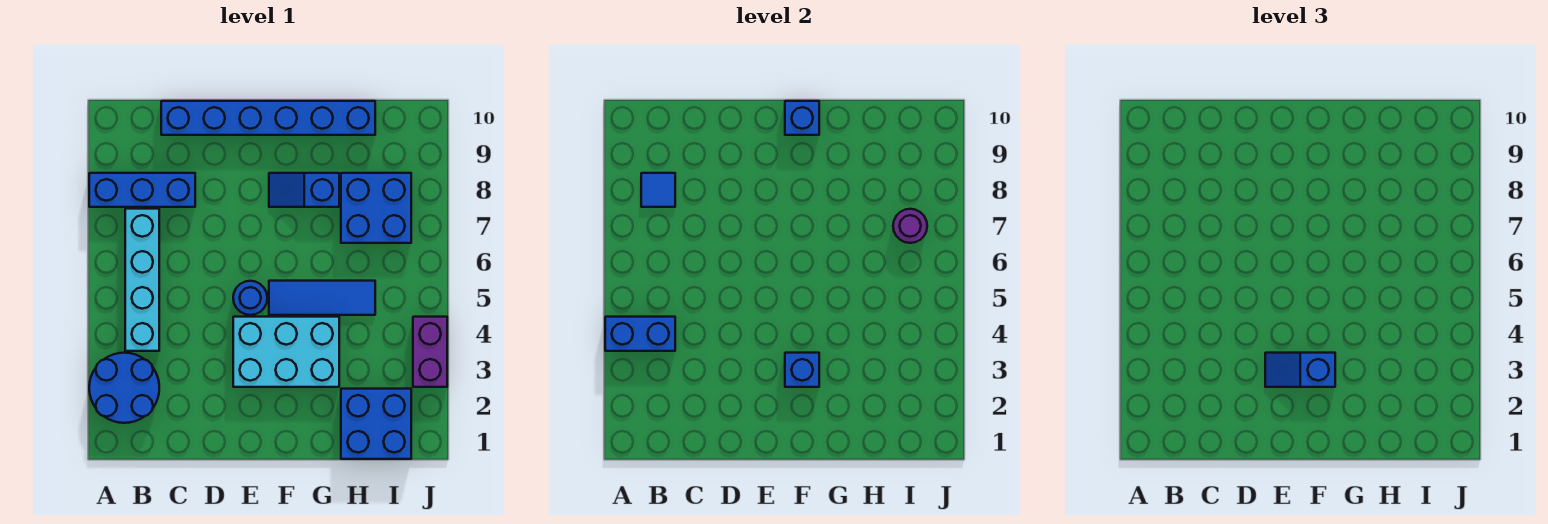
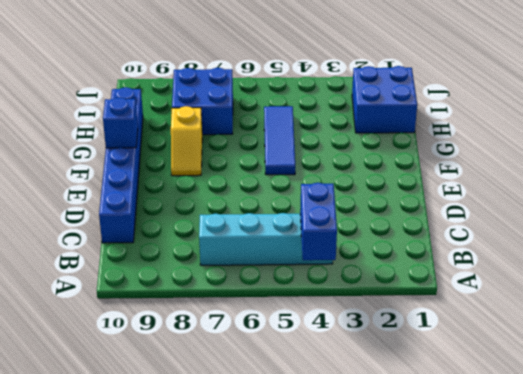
yellow slope F8:G8 level 1 top G -> blue slope F8:G8 level 1 top G
none -> blue round brick A2:B3 level 1
none -> blue brick A8:C8 level 1
none -> cyan brick E3:G4 level 1

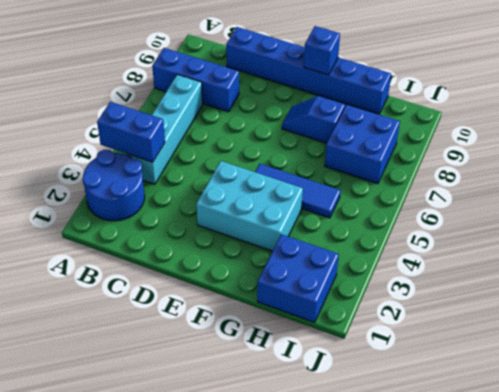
none -> blue round brick E5 level 1
none -> purple brick J3:J4 level 1
none -> blue tile B8 level 2

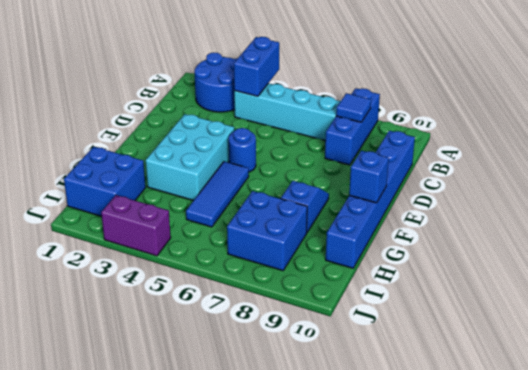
none -> blue brick F3 level 2
none -> purple round brick I7 level 2
none -> blue slope E3:F3 level 3 top F

